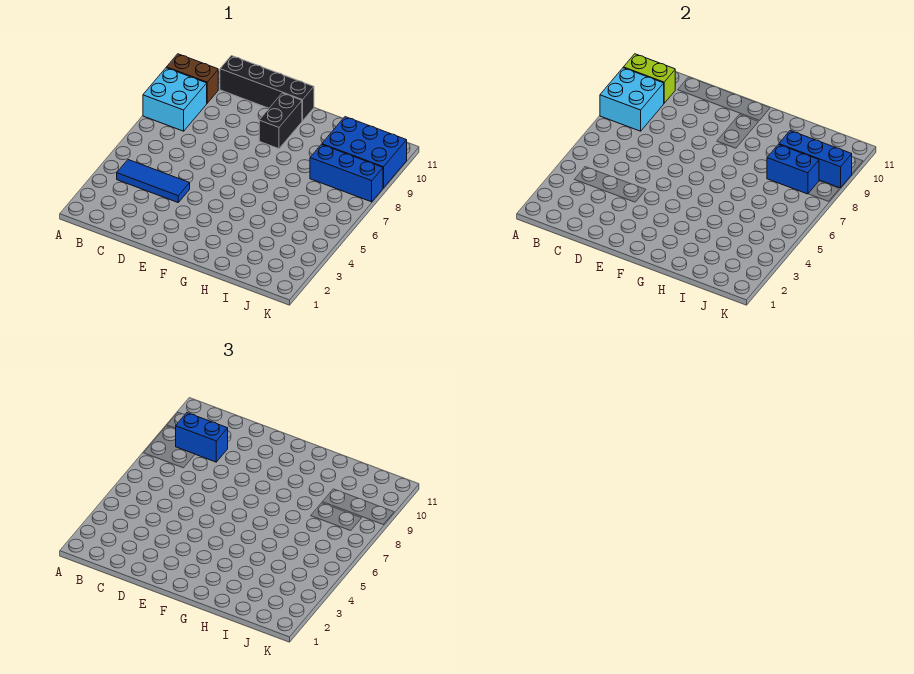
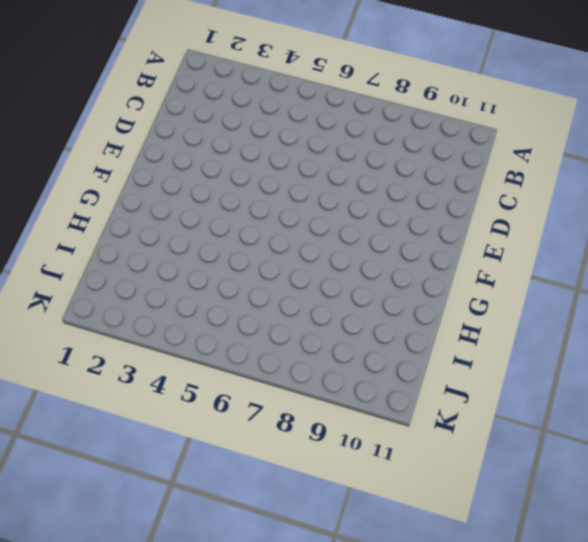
none -> cyan brick A8:B9 level 1
none -> brown brick A10:B10 level 1
none -> blue tile B4:D4 level 1

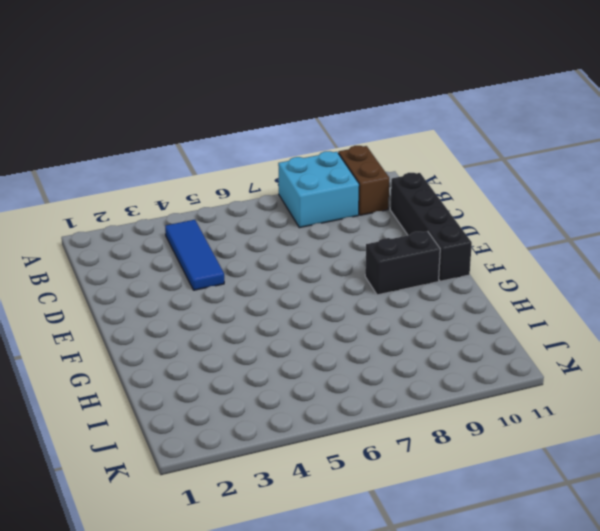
none -> blue brick I8:K8 level 1
none -> blue brick I9:K10 level 1
none -> cyan brick A8:B9 level 2

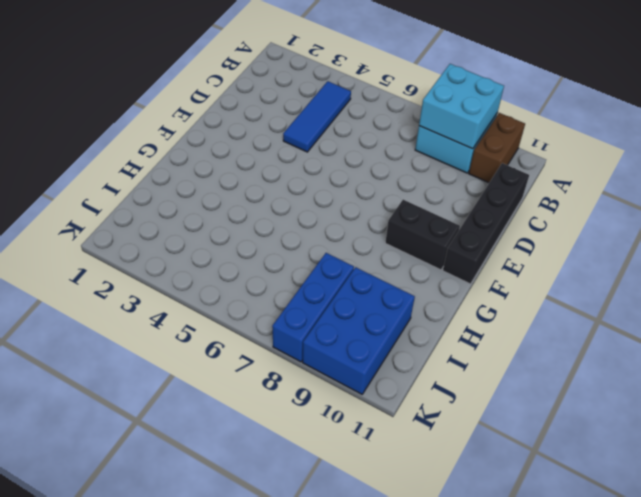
none -> lime brick A10:B10 level 2
none -> blue brick I8:J8 level 2
none -> blue brick I9:K9 level 2

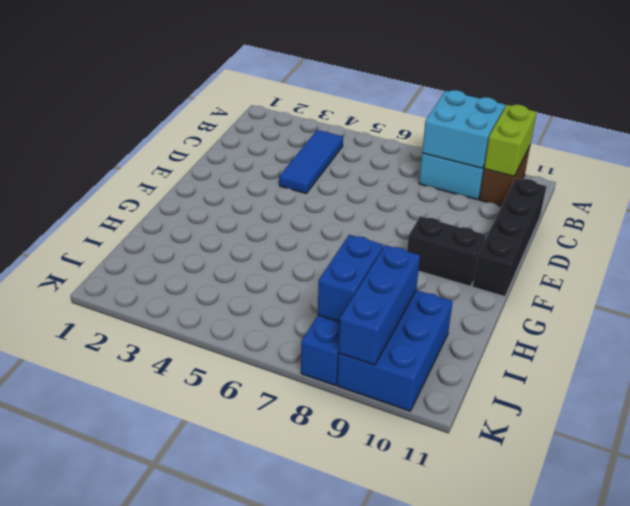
none -> blue brick B9:C9 level 3

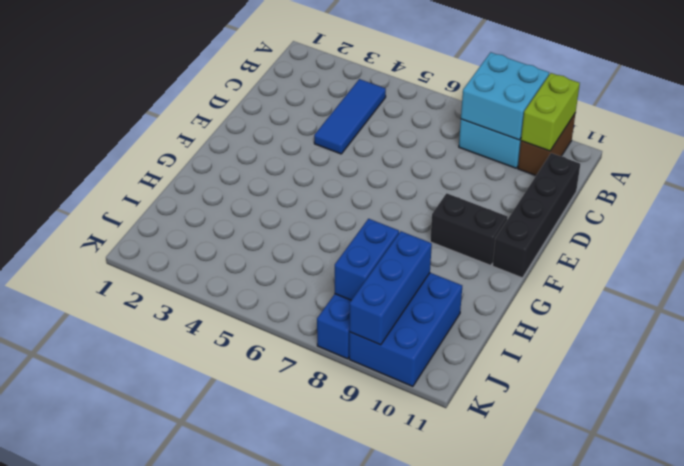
none -> blue brick B9:C9 level 3

